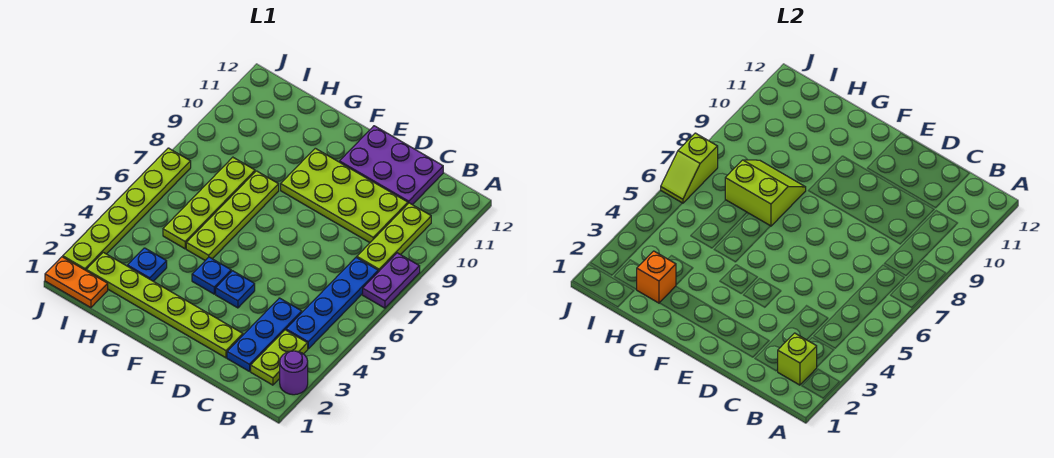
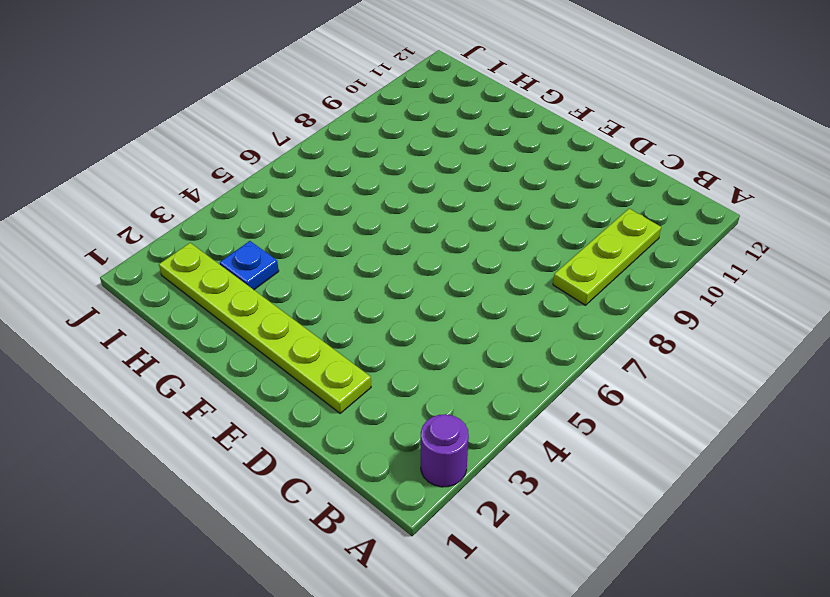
none -> purple plate A7:A8 level 1
none -> lime plate B2:B3 level 1
none -> blue plate B4:B7 level 1

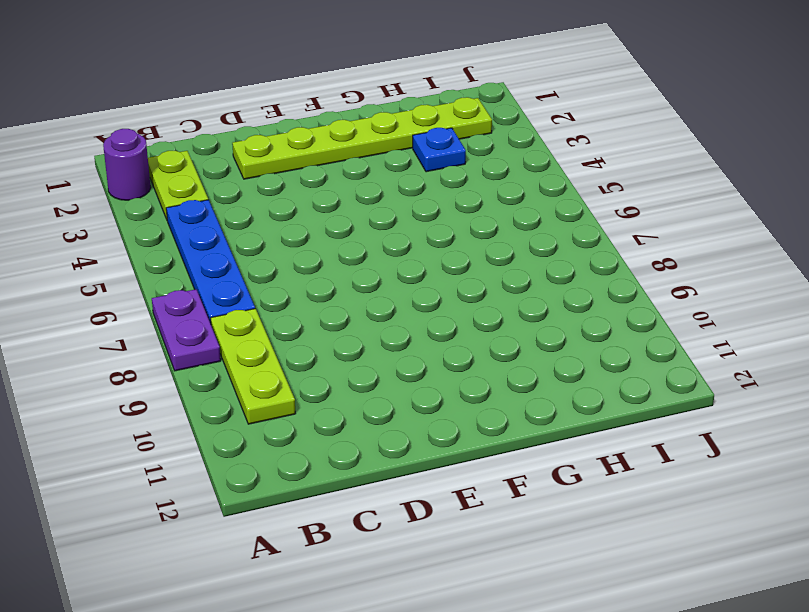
none -> blue plate C2:C4 level 1
none -> lime plate C9:F10 level 1
none -> purple plate C11:E12 level 1

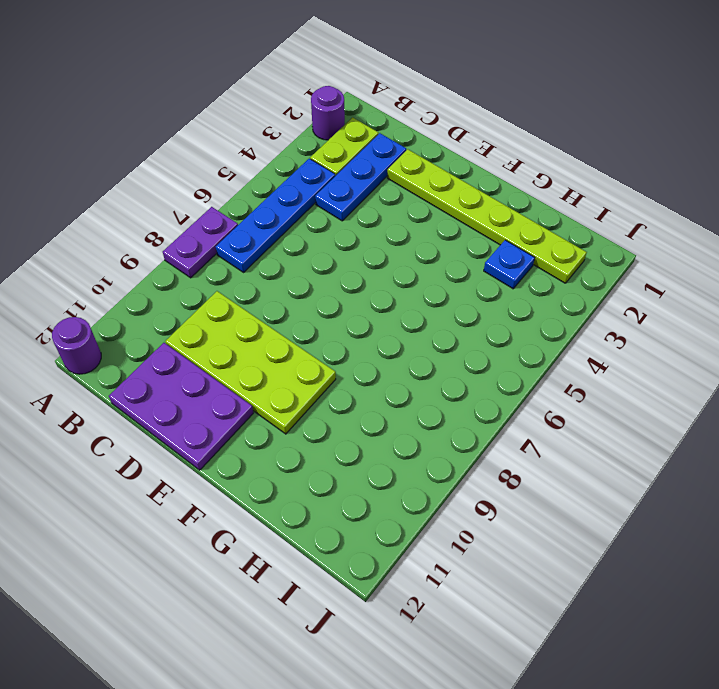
purple round brick A12 level 1 -> none
none -> lime plate B8:B10 level 1
none -> blue plate E4 level 1
none -> blue plate F4 level 1

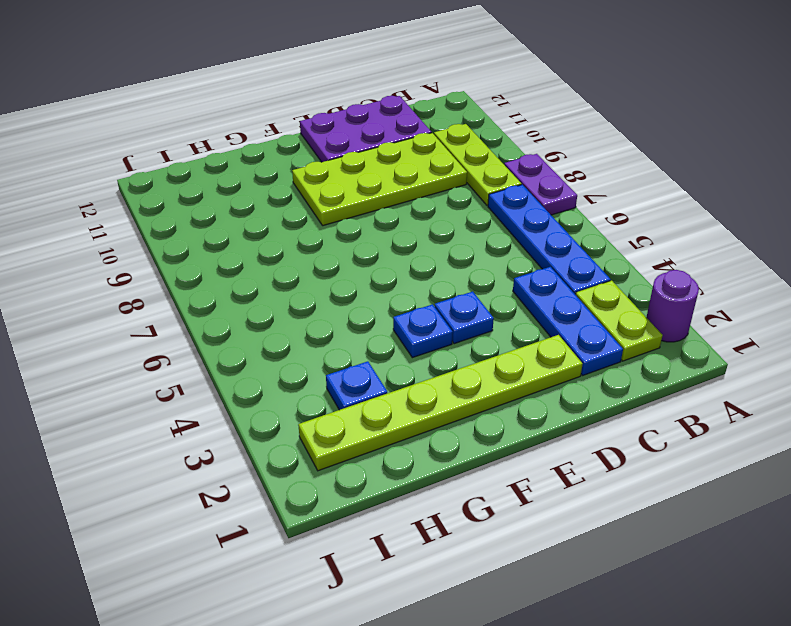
none -> lime plate G5:G8 level 1
none -> lime plate H5:H8 level 1
none -> orange plate I1:J1 level 1

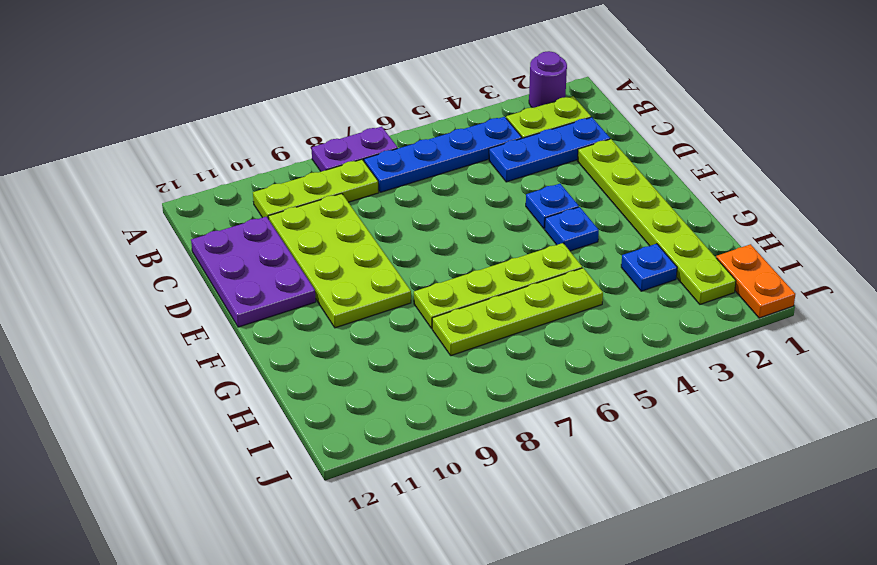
none -> lime plate J2:J7 level 1
none -> lime brick B2 level 2
none -> lime slope G7:H8 level 2 top 7

